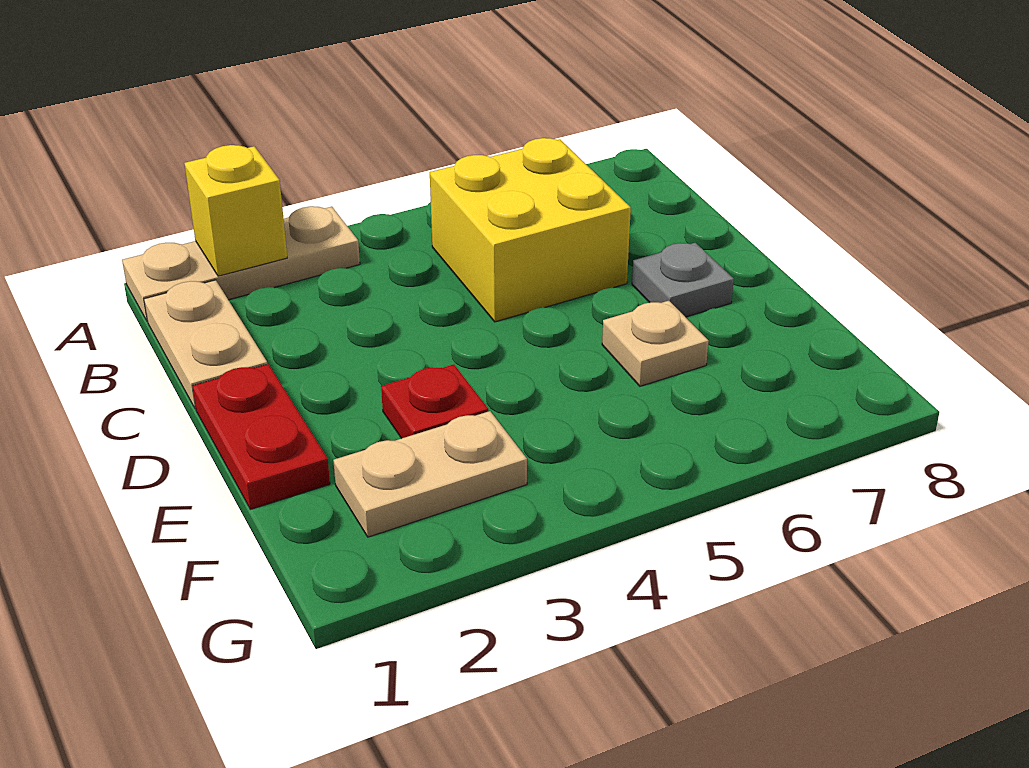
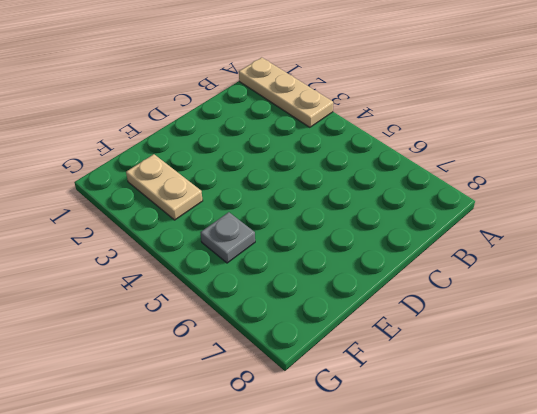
grey plate F5 level 1 -> grey plate D7 level 1
none -> tan plate B1:C1 level 1
none -> yellow brick B5:C6 level 1

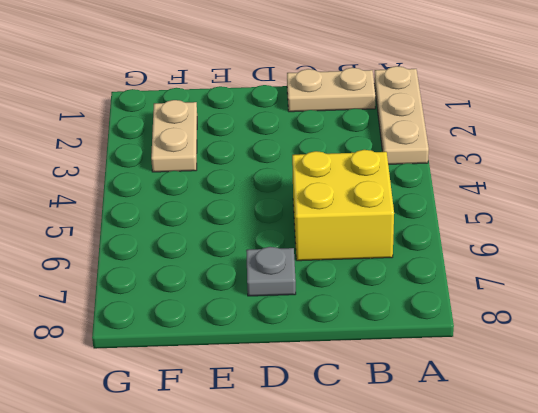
none -> red plate D1:E1 level 1
none -> red plate E3 level 1

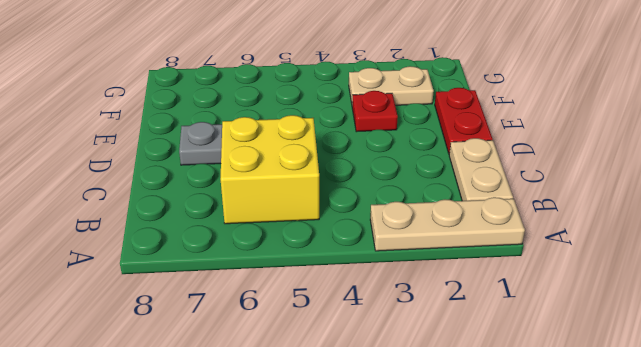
none -> tan plate E6 level 1
none -> yellow brick A2 level 2

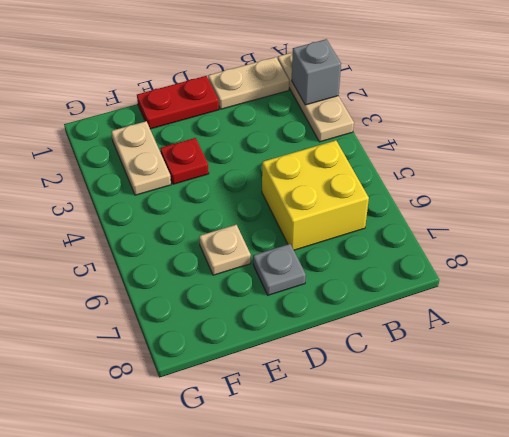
grey brick A2 level 2 -> yellow brick A2 level 2

